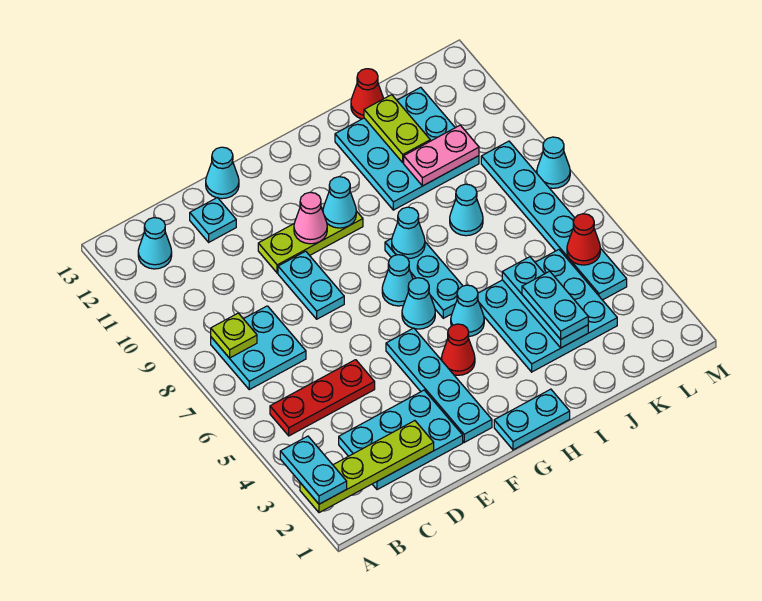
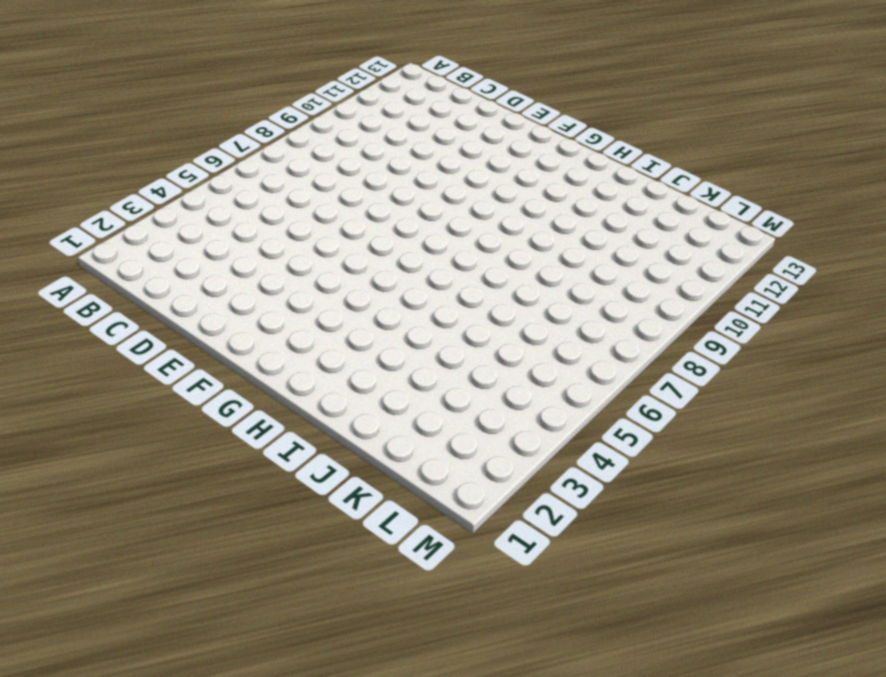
none -> red plate B5:D5 level 1
none -> cyan plate B7:C8 level 1
none -> cyan cone B12 level 1
none -> cyan plate C2:E3 level 1

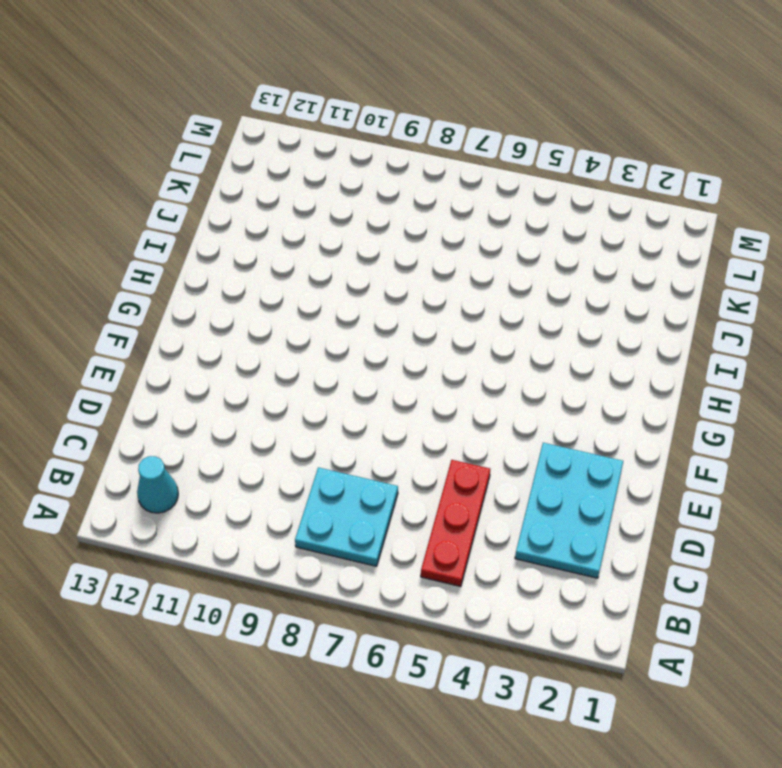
none -> cyan plate D12 level 1
none -> cyan plate E8:E9 level 1
none -> lime plate E10:G10 level 1
none -> cyan cone E13 level 1

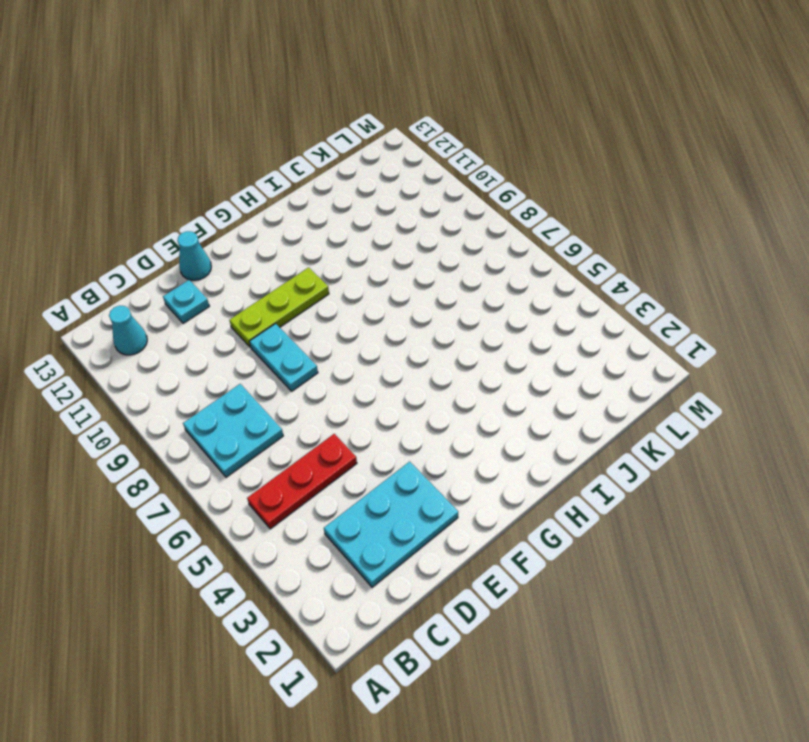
none -> cyan plate F2:F5 level 1
none -> cyan plate G1:H1 level 1
none -> red cone G4 level 1
none -> cyan cone G6 level 1

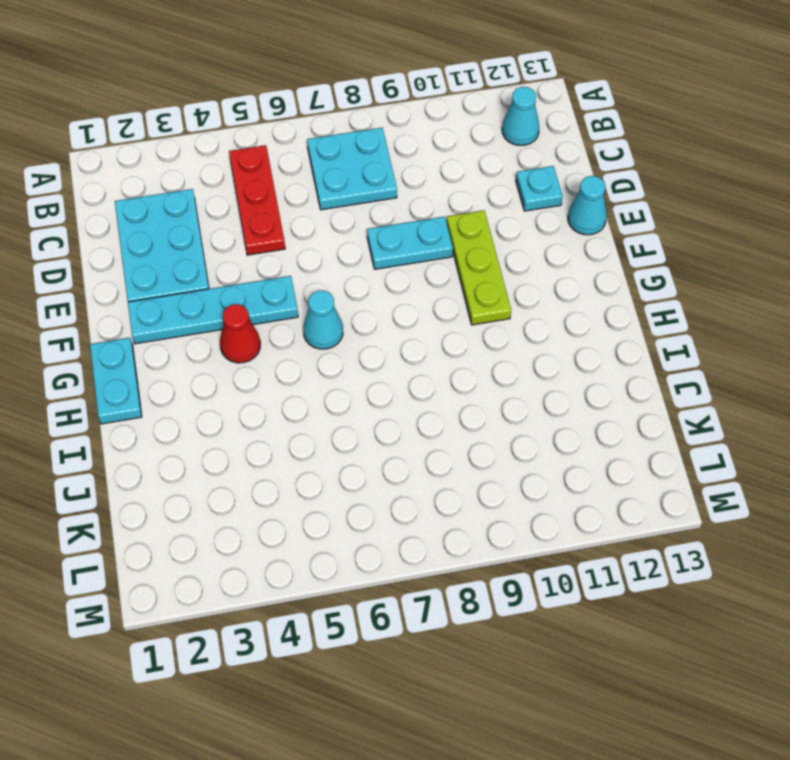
none -> cyan cone G7 level 1
none -> cyan cone H5 level 1
none -> cyan plate H6:H8 level 1
none -> cyan plate I3:K5 level 1

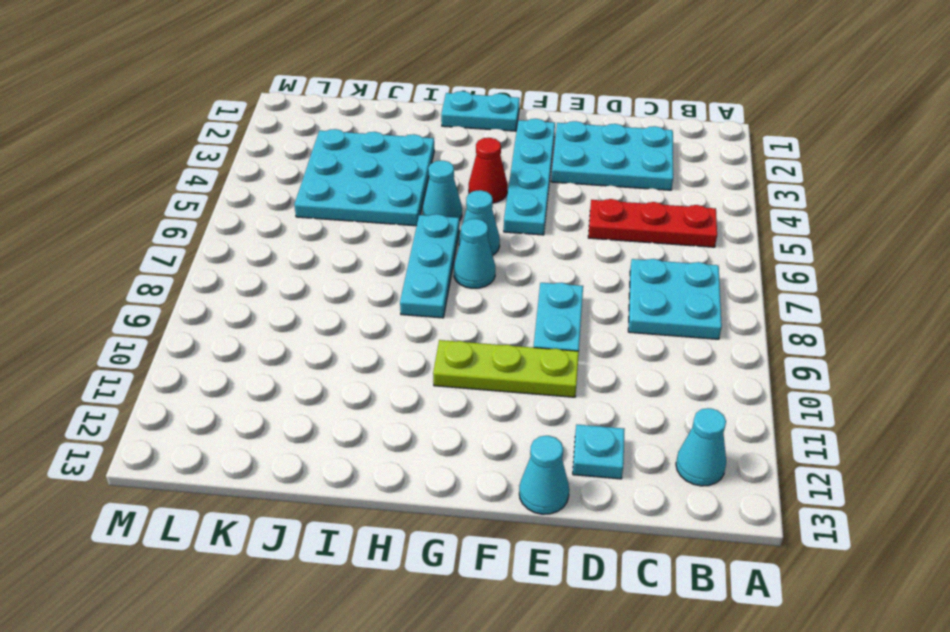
none -> cyan plate I10:K12 level 1
none -> cyan cone J8 level 1
none -> red cone J13 level 1
none -> cyan plate L4:L9 level 1

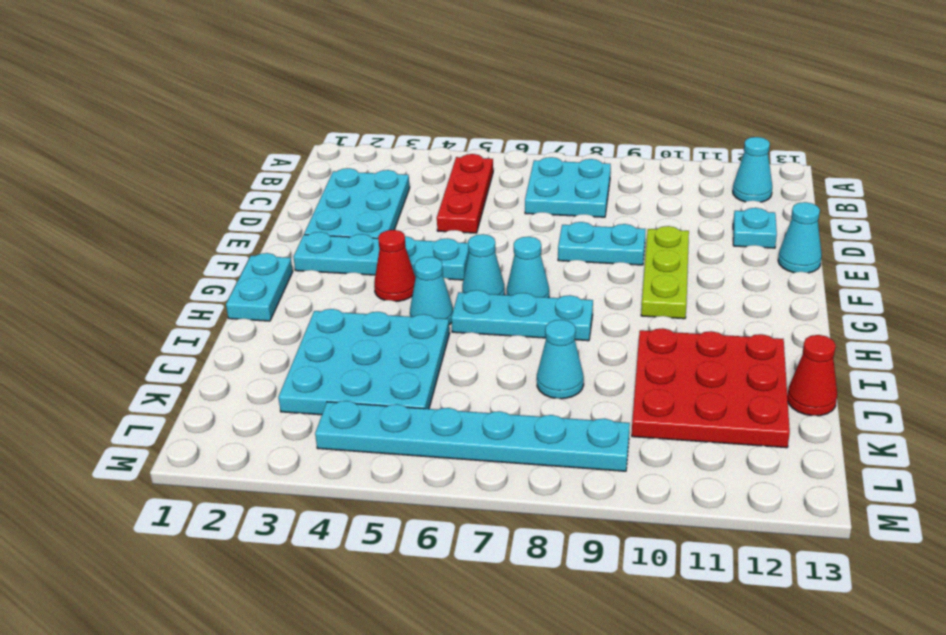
red plate I10:K12 level 1 -> cyan plate I10:K12 level 1
none -> cyan cone M8 level 1
none -> lime plate A2:D2 level 2
none -> lime plate B8 level 2
none -> pink cone F10 level 2

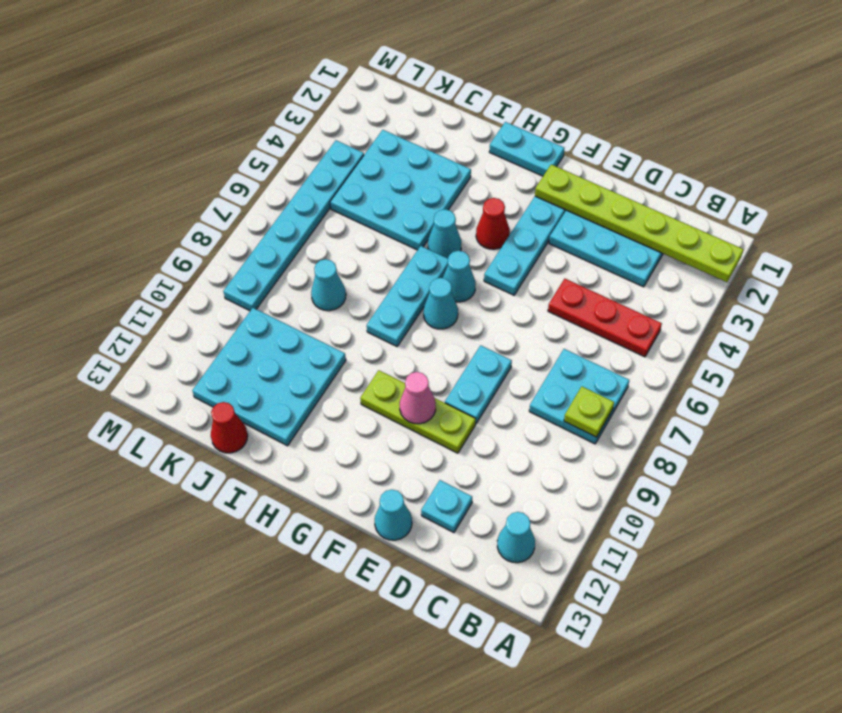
lime plate A2:F2 level 2 -> lime plate A2:D2 level 2
none -> cyan cone M8 level 1
none -> cyan cone G10 level 2
none -> cyan cone H8 level 2
none -> cyan plate J3:J5 level 2

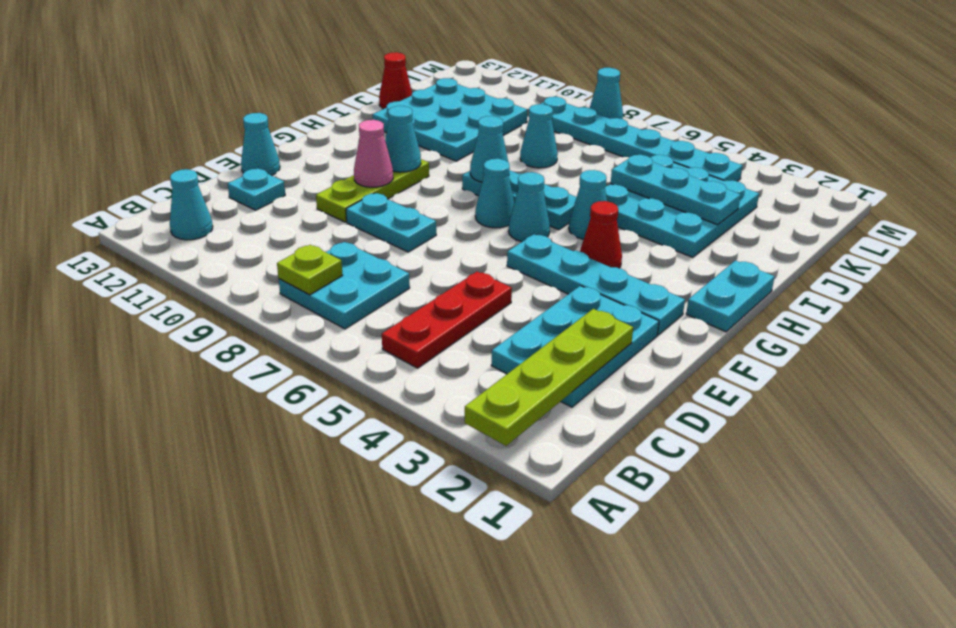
none -> pink plate J10:K10 level 2
none -> lime plate J11:J12 level 2
none -> red cone L5 level 2
none -> cyan plate A2:A3 level 3

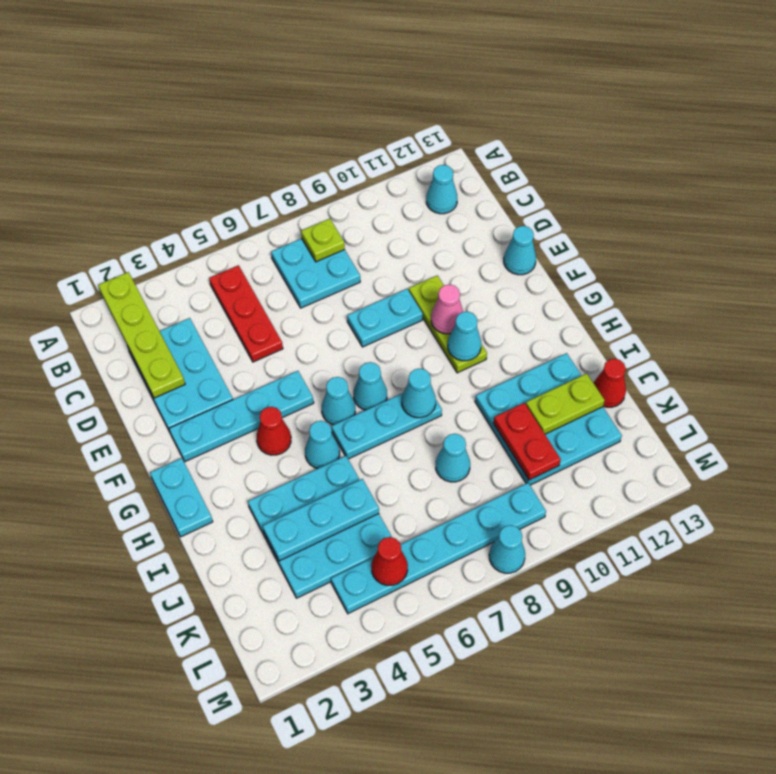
red plate J10:K10 level 2 -> pink plate J10:K10 level 2
none -> cyan plate D12 level 1
none -> cyan plate A2:A3 level 3
none -> cyan plate J3:J4 level 3

